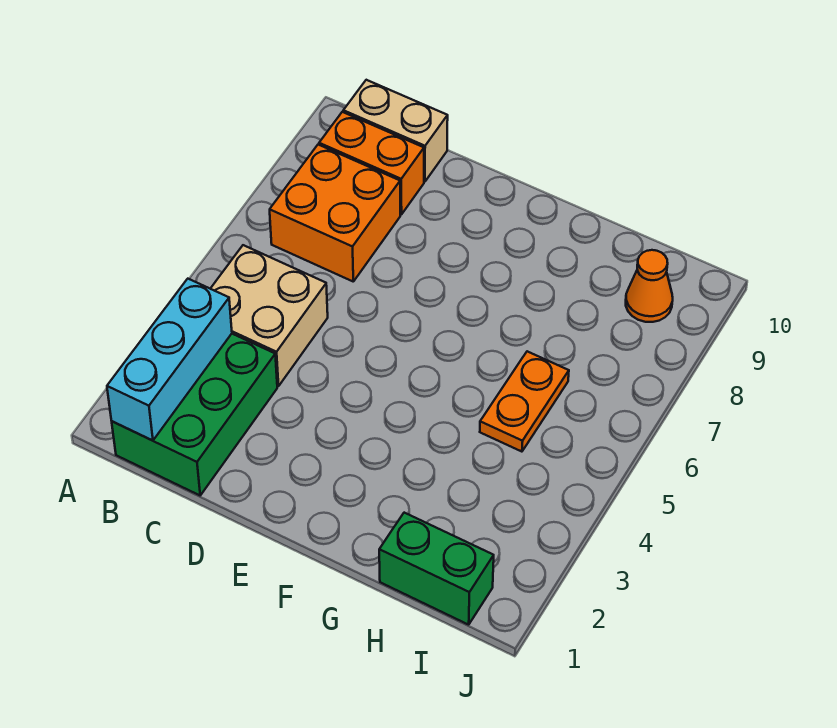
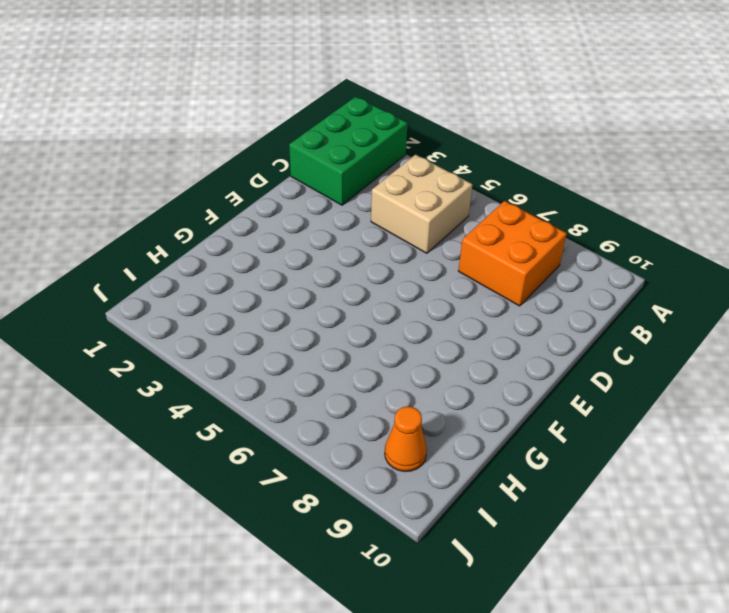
green brick A1:C2 level 1 -> green brick B1:C3 level 1
none -> orange brick B9:C9 level 1
none -> tan brick B10:C10 level 1

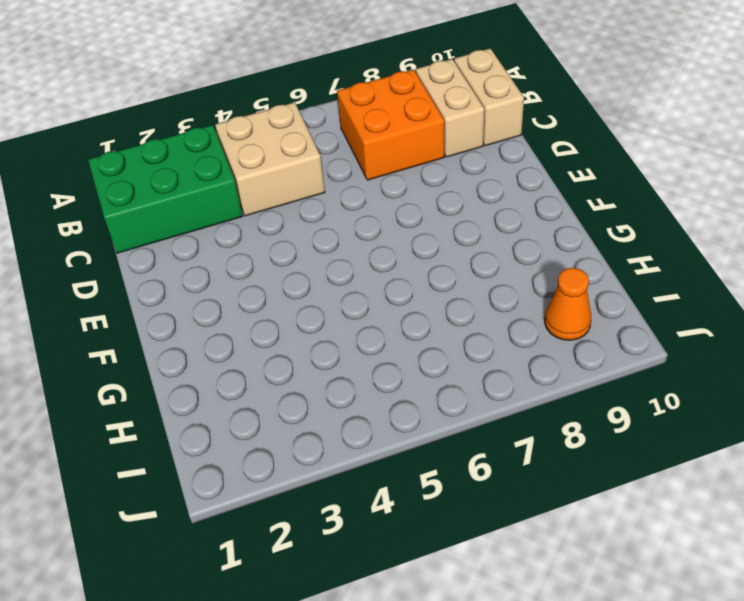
tan brick B9:C9 level 1 -> orange brick B9:C9 level 1
none -> green brick H1:I1 level 1
none -> orange plate H5:H6 level 1

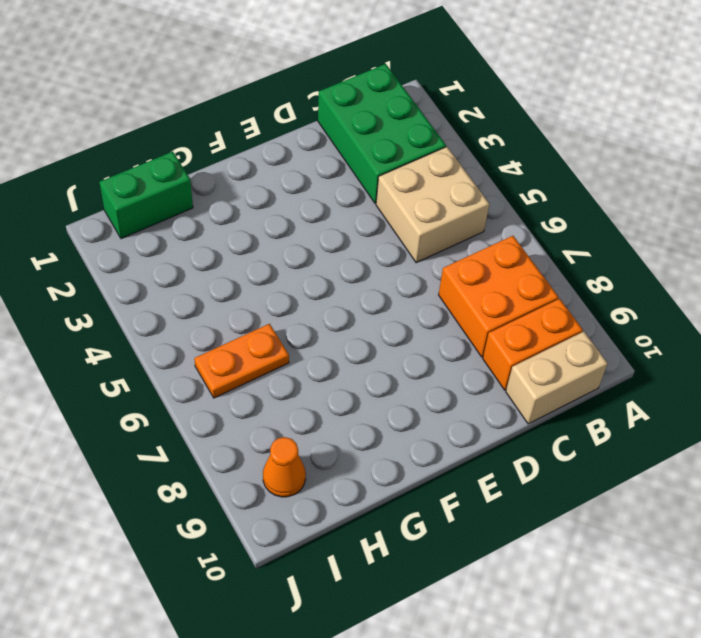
orange plate H6:I6 level 1 -> orange plate H5:H6 level 1
none -> cyan brick B1:B3 level 2

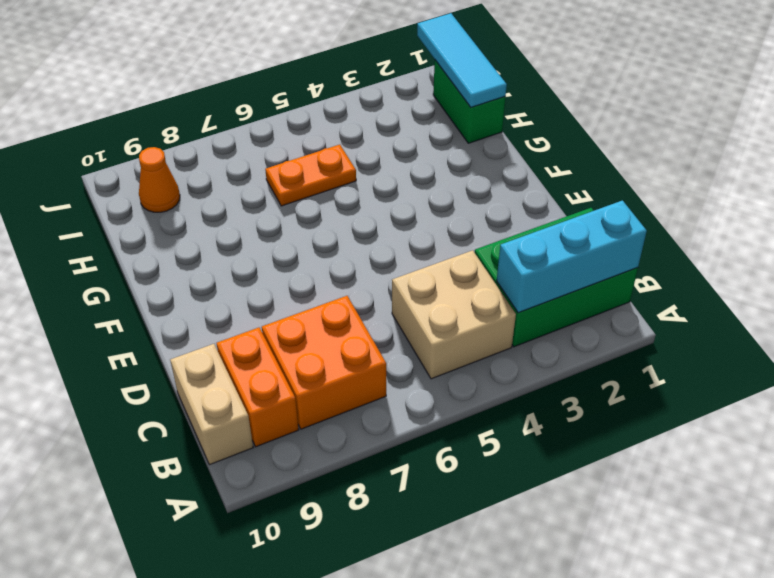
cyan tile H1:J1 level 2 -> none

